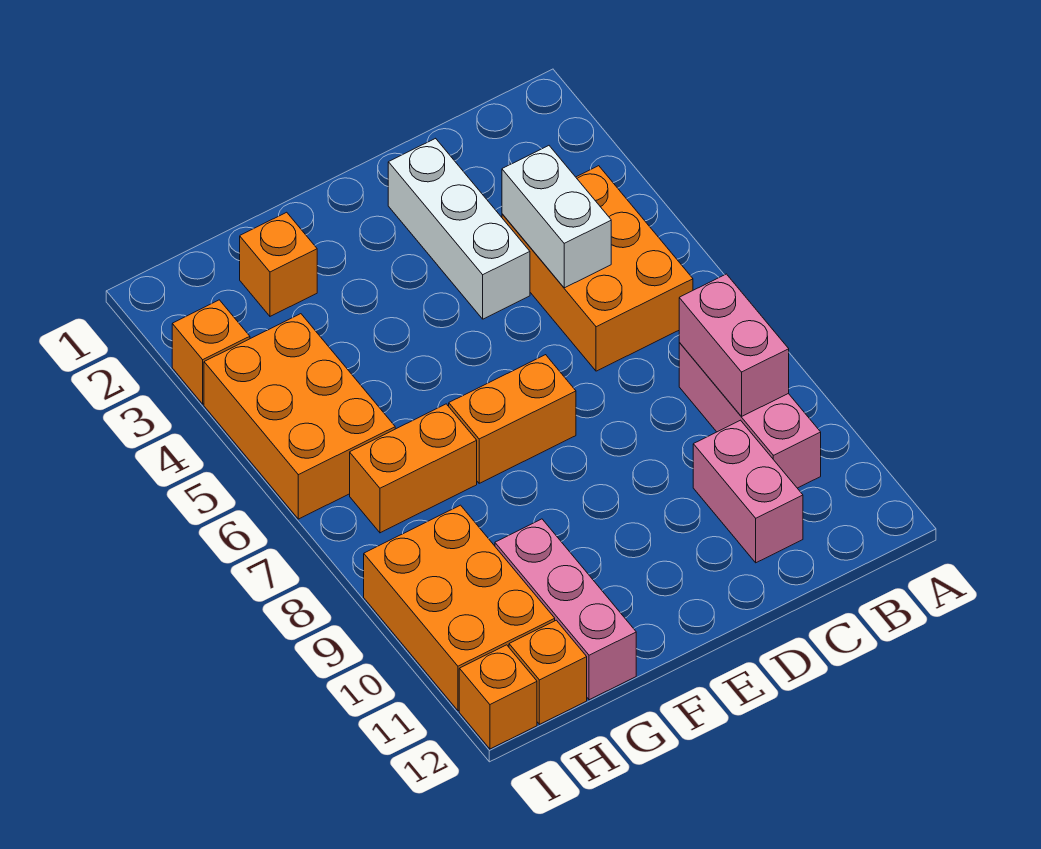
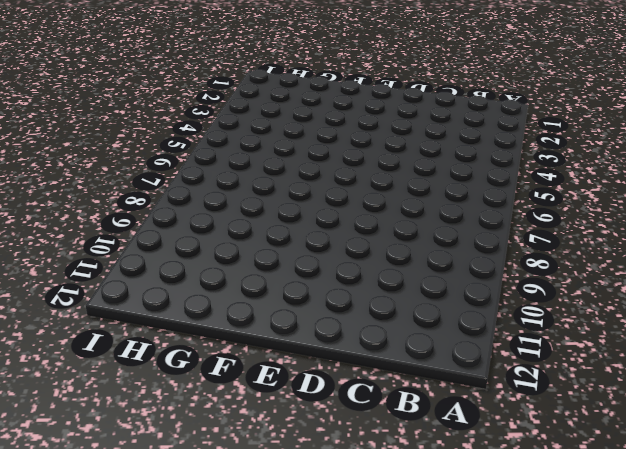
none -> orange brick B4:C6 level 1
none -> pink brick B8:B10 level 1
none -> pink brick C10:C11 level 1

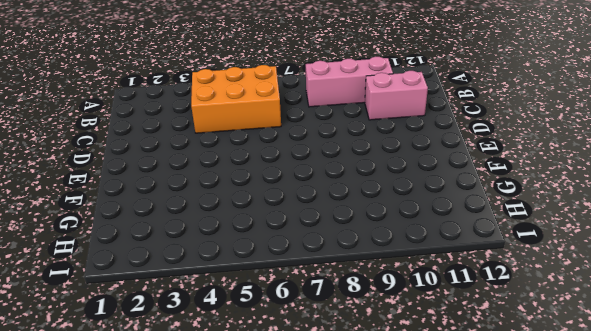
none -> white brick D2:D4 level 1
none -> orange brick E7:F7 level 1
none -> orange brick G2 level 1

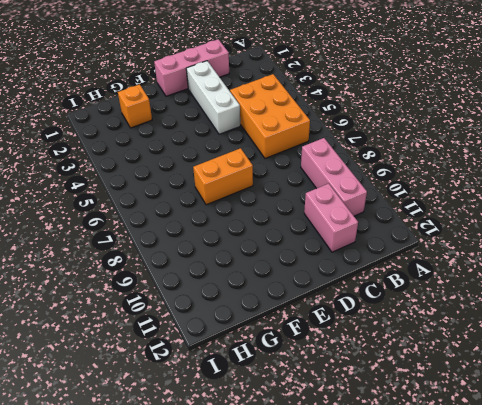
pink brick C1:E1 level 1 -> pink brick G10:G12 level 1
none -> orange brick G7:H7 level 1
none -> orange brick H4:I6 level 1
none -> orange brick H9:I11 level 1

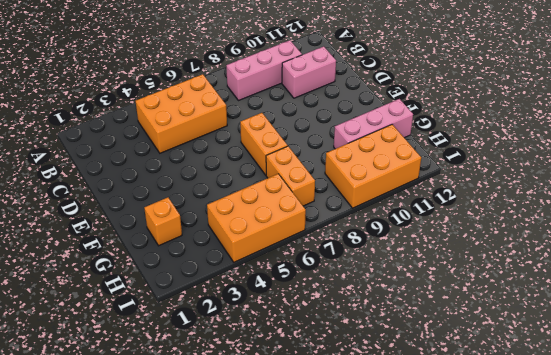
none -> white brick D2:D4 level 1
none -> orange brick H12 level 1
none -> orange brick I3 level 1

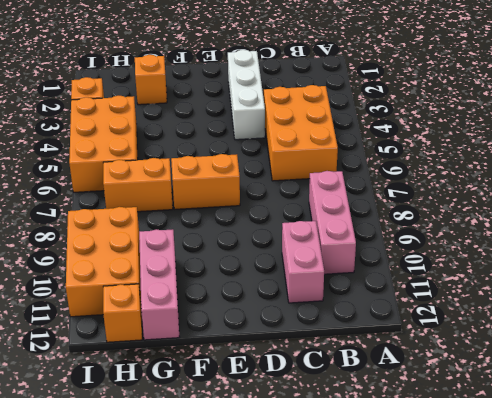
none -> orange brick I12 level 1
none -> pink brick B8:B9 level 2
none -> white brick C4:C5 level 2

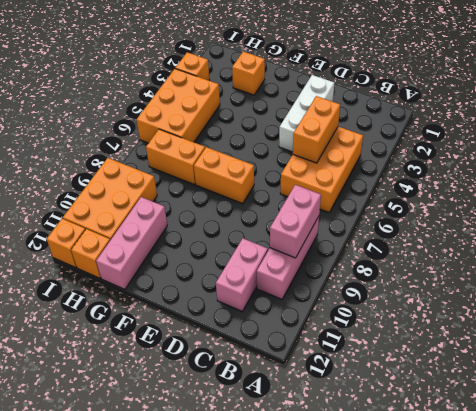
orange brick C4:C5 level 2 -> white brick C4:C5 level 2

